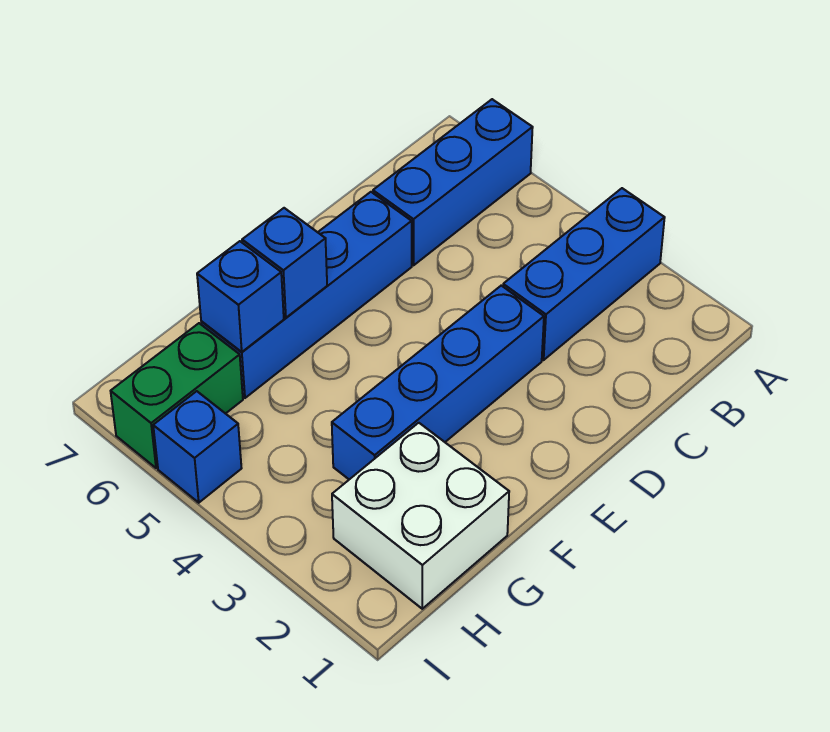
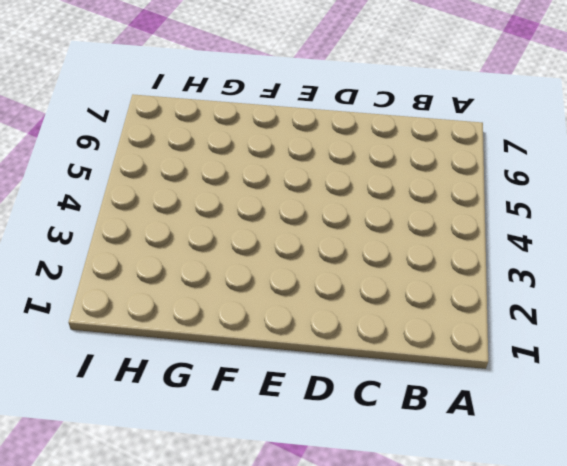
none -> blue brick A3:C3 level 1
none -> blue brick A6:C6 level 1

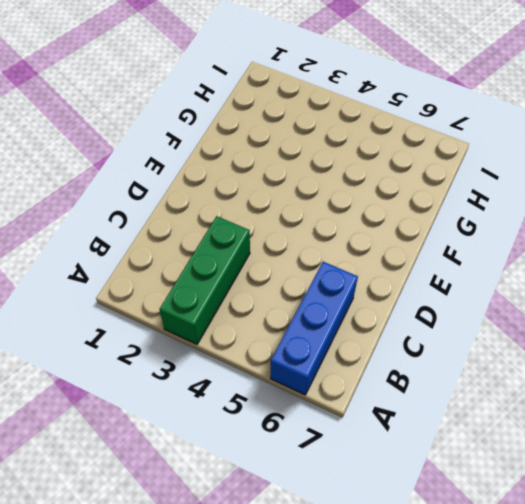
green brick A3:C3 level 1 -> blue brick A3:C3 level 1
none -> blue brick D3:G3 level 1
none -> blue brick D6:G6 level 1

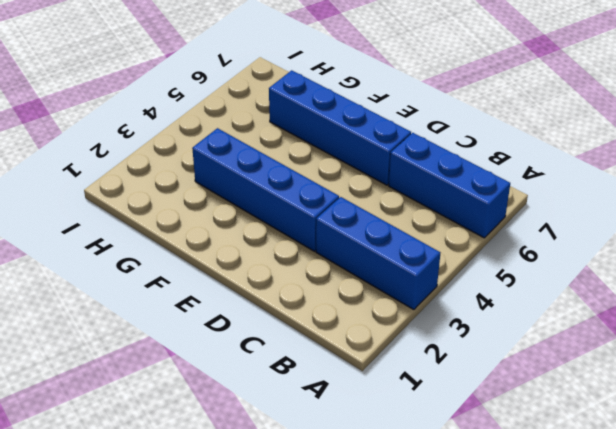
none -> white brick G1:H2 level 1
none -> green brick H6:I6 level 1

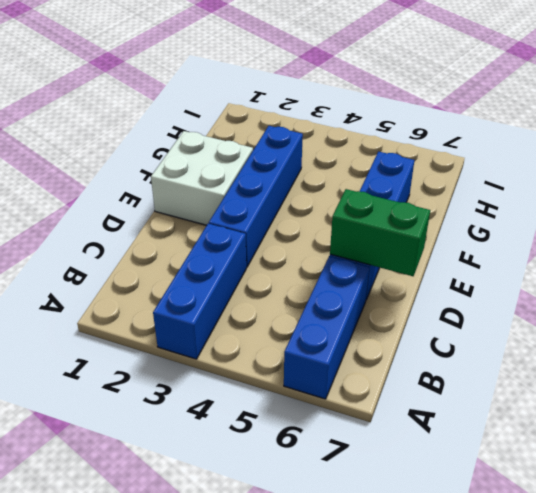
green brick D6:D7 level 2 -> green brick H6:I6 level 1
white brick E1:F2 level 1 -> white brick G1:H2 level 1
none -> blue brick I5 level 1
none -> blue brick F6 level 2

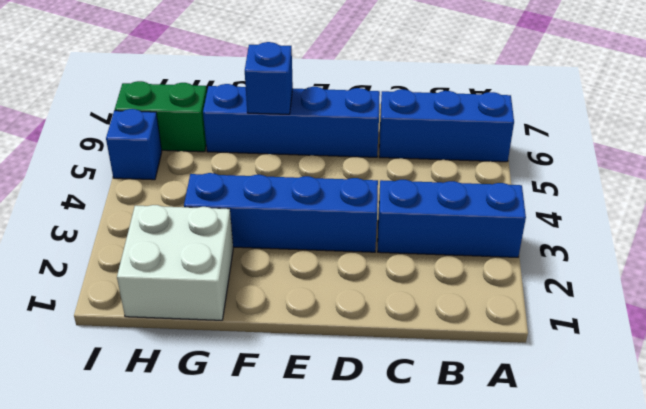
none -> blue brick G6 level 2

